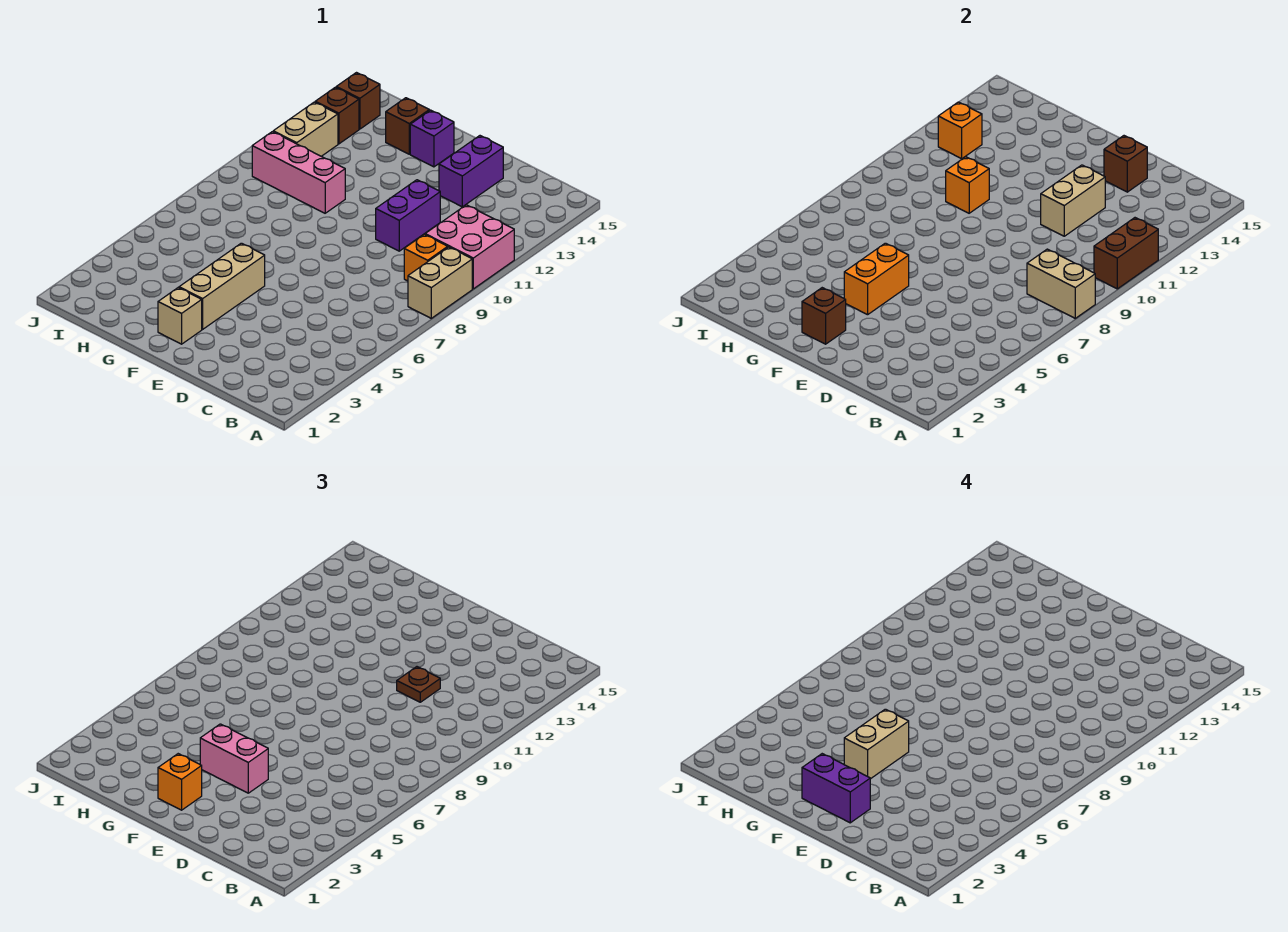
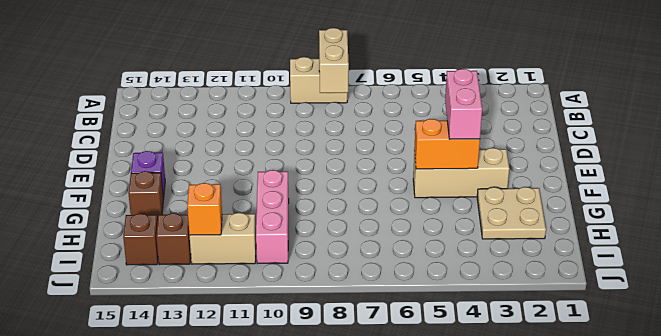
tan plate G2:H3 level 1 -> none
none -> pink brick A10:B11 level 1
none -> orange brick B9 level 1
none -> purple brick D10:D11 level 1

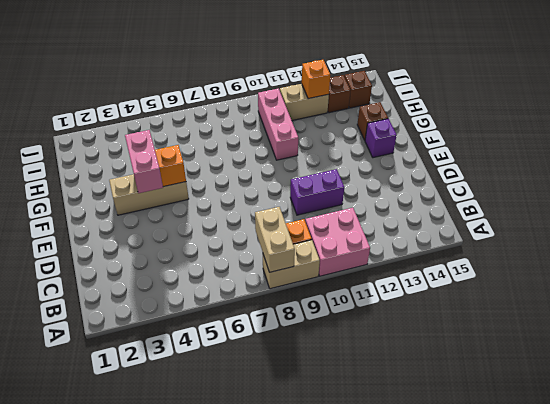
none -> purple brick D13:D14 level 1
none -> tan brick F2 level 1
none -> brown brick A10:A11 level 2

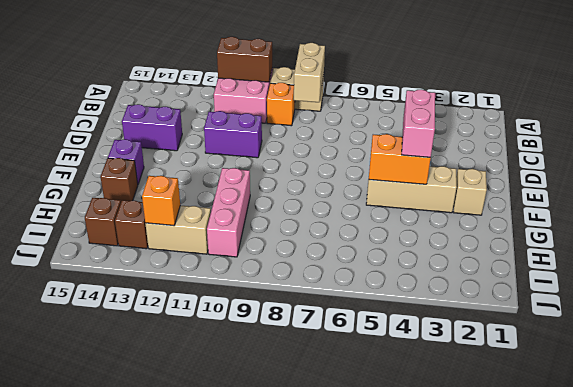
none -> tan brick D11:D12 level 2
none -> brown brick D14 level 2
none -> brown brick F2 level 2

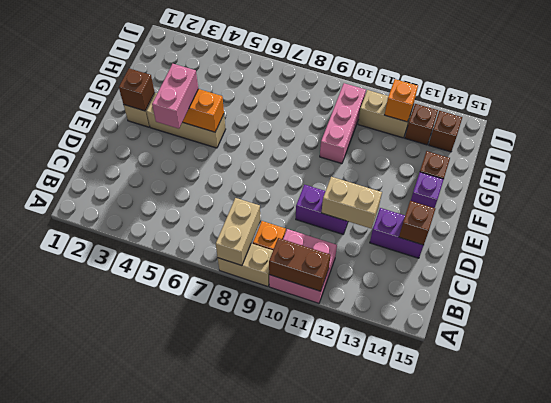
none -> orange brick G10 level 2
none -> brown plate D11 level 3
none -> orange brick F2 level 3

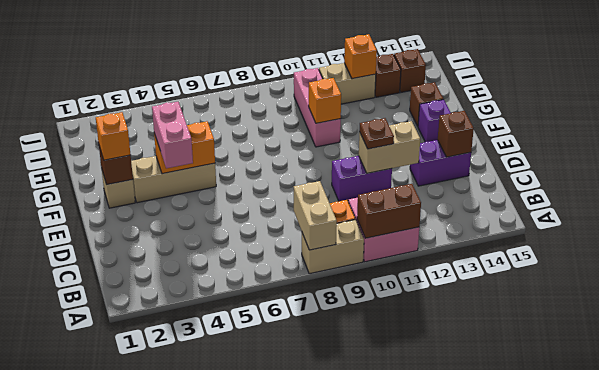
none -> purple brick E2:F2 level 4
none -> tan brick F4:F5 level 4

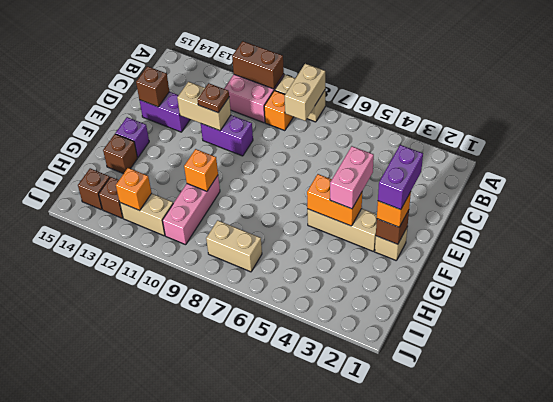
tan brick I7:I8 level 1 -> tan brick F4:F5 level 4

